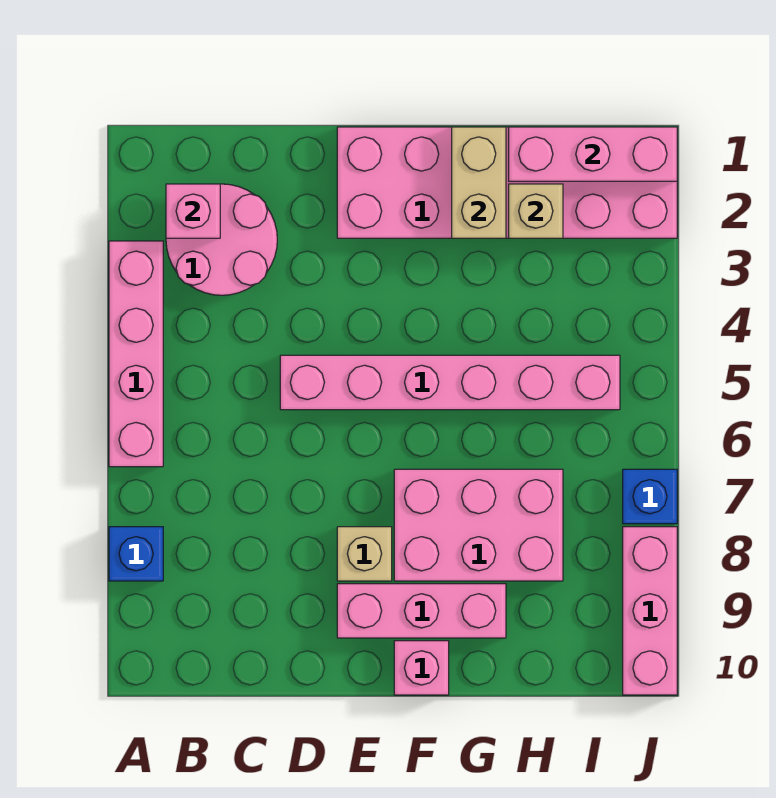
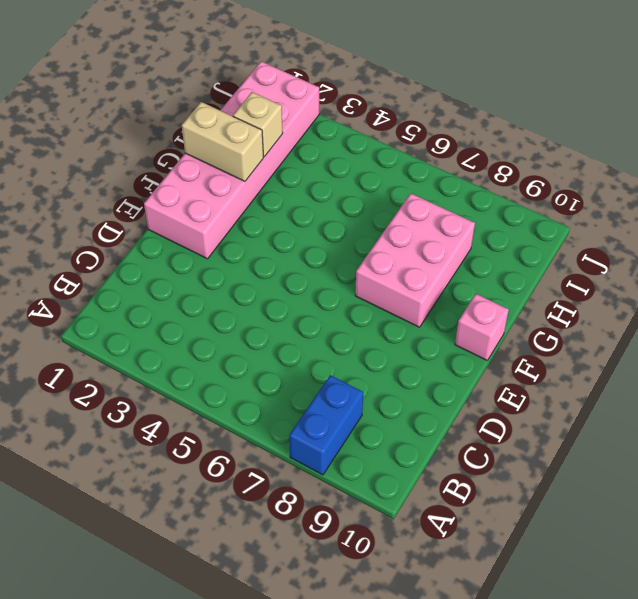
blue brick A8:B8 level 1 -> blue brick A8 level 1
none -> pink brick A3:A6 level 1
none -> pink round brick B2:C3 level 1
none -> pink brick D5:I5 level 1

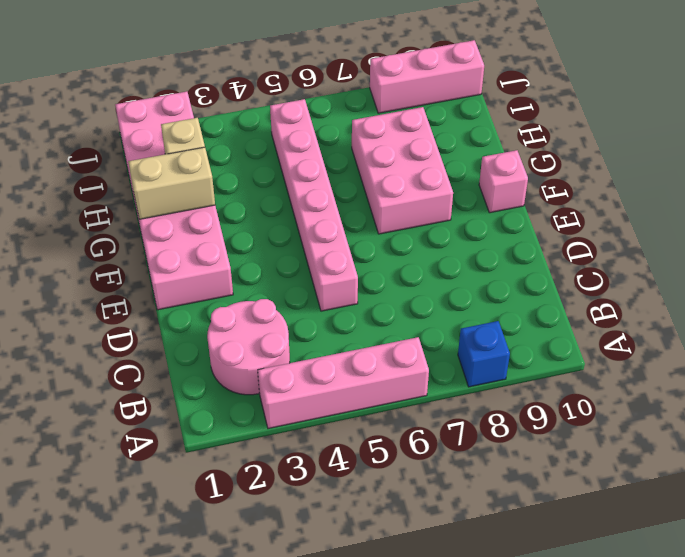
none -> tan brick E8 level 1
none -> pink brick E9:G9 level 1
none -> blue brick J7 level 1

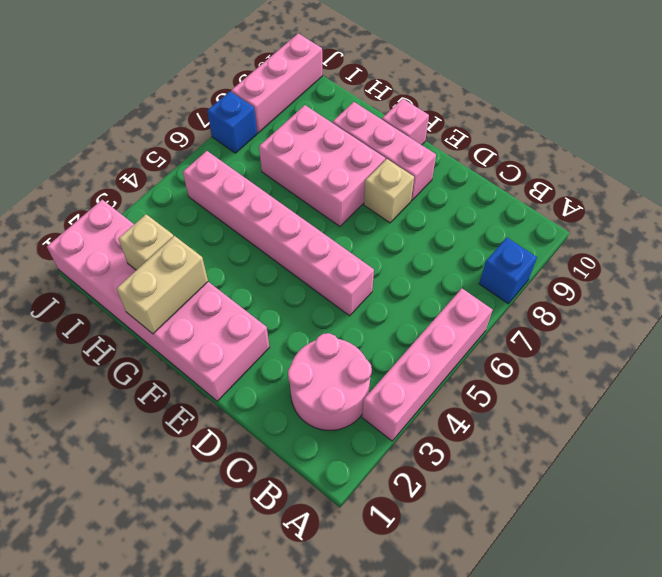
none -> pink brick B2 level 2
none -> pink brick H1:J1 level 2

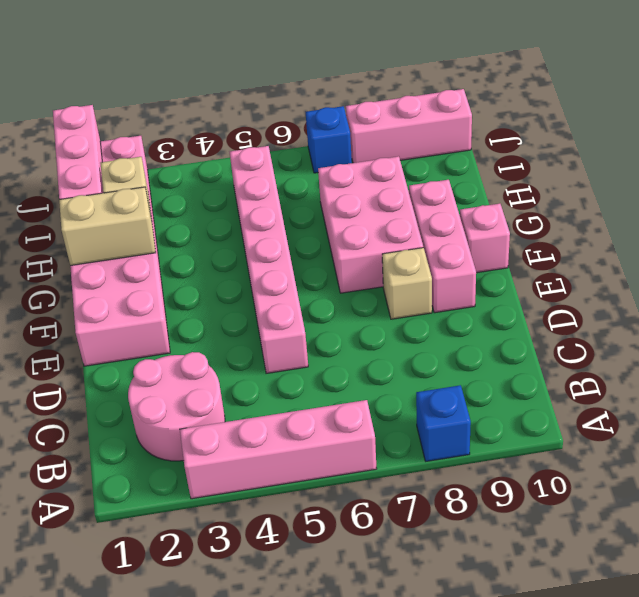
none -> pink brick B2 level 2

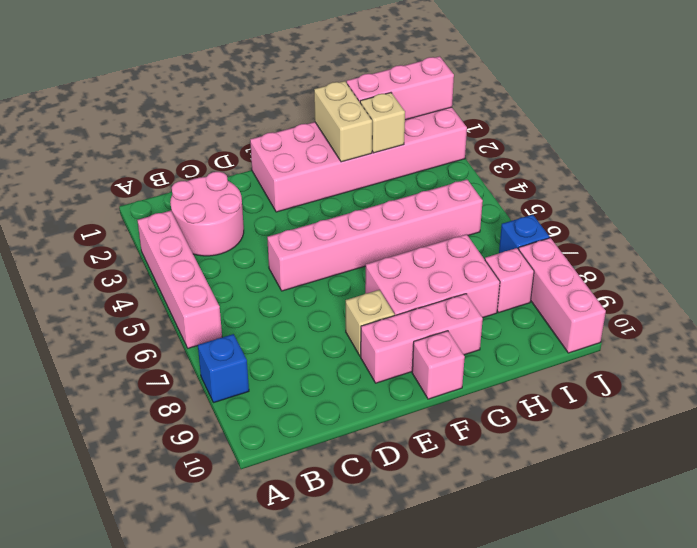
pink brick I8 level 1 -> pink brick B2 level 2

